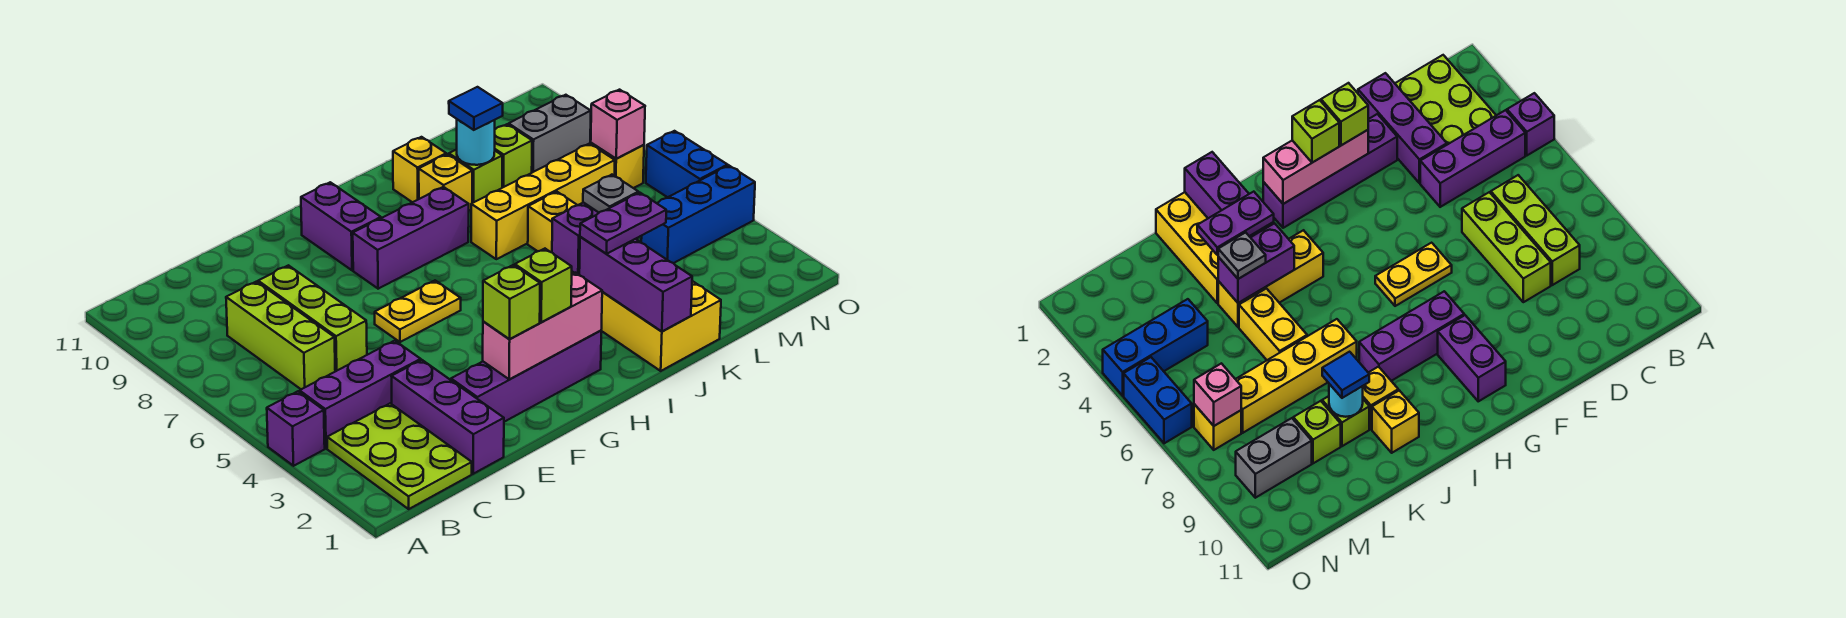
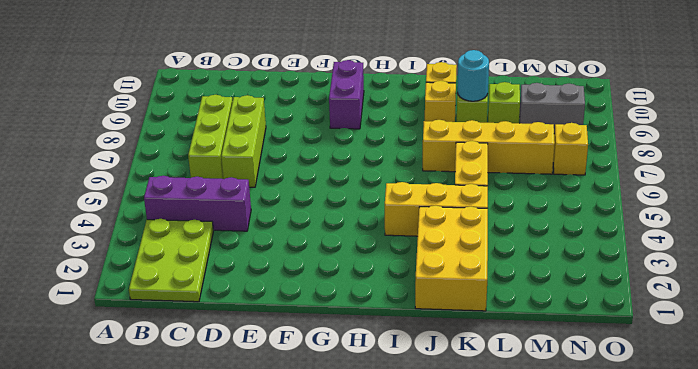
none -> purple brick A4 level 1
none -> purple brick D1:D3 level 1
none -> purple brick E2:H2 level 1
none -> yellow plate F6:G6 level 1

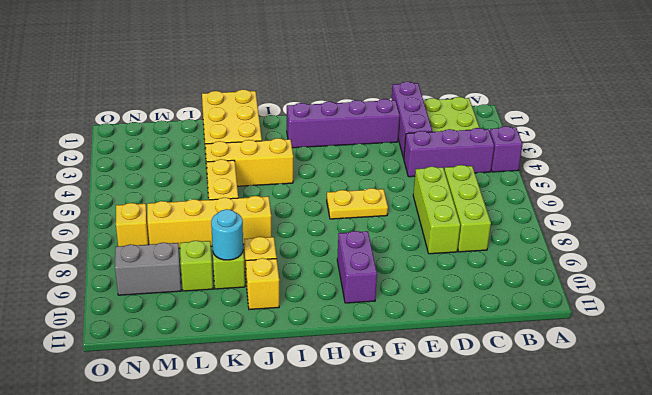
none -> purple brick G8:I8 level 1
none -> blue brick M4:O4 level 1
none -> blue brick O5:O6 level 1
none -> pink brick F2:H2 level 2

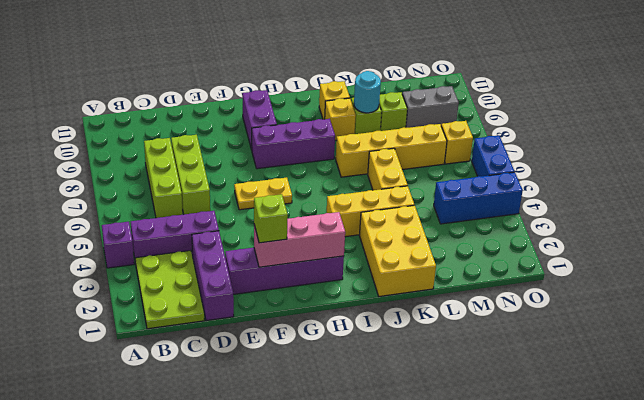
none -> purple brick J1:J3 level 2
none -> purple brick J4:K4 level 2
none -> pink brick N7 level 2
none -> lime brick G2 level 3

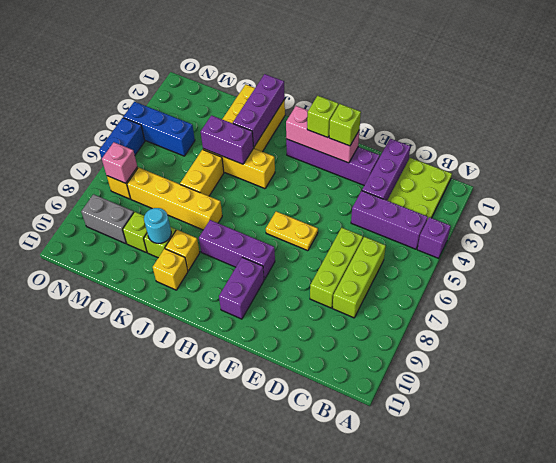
none -> purple plate J3:K3 level 3
none -> grey plate K4 level 3
none -> blue tile K9 level 3

